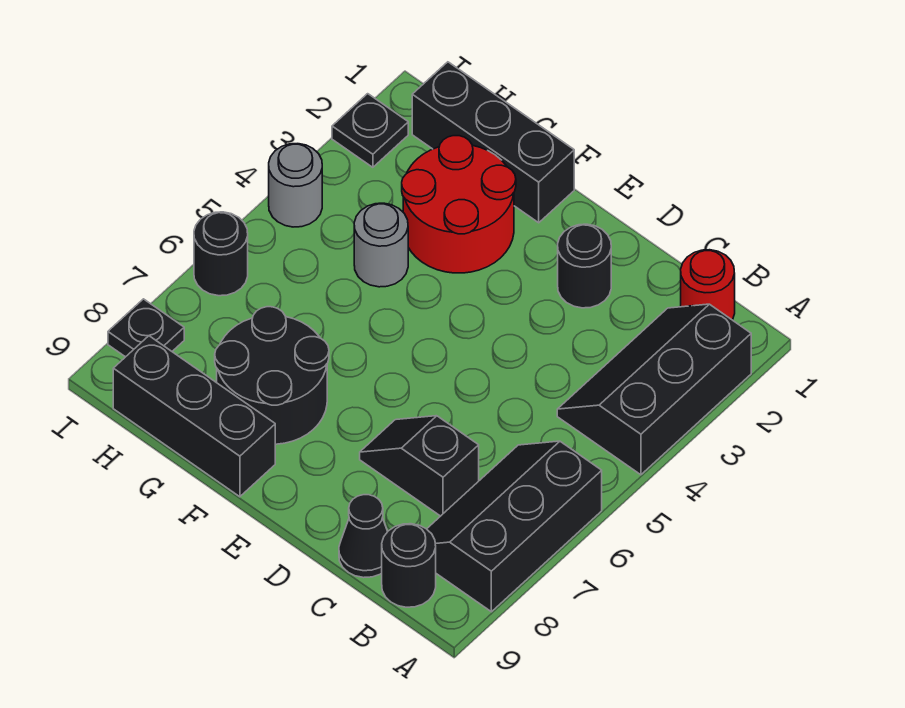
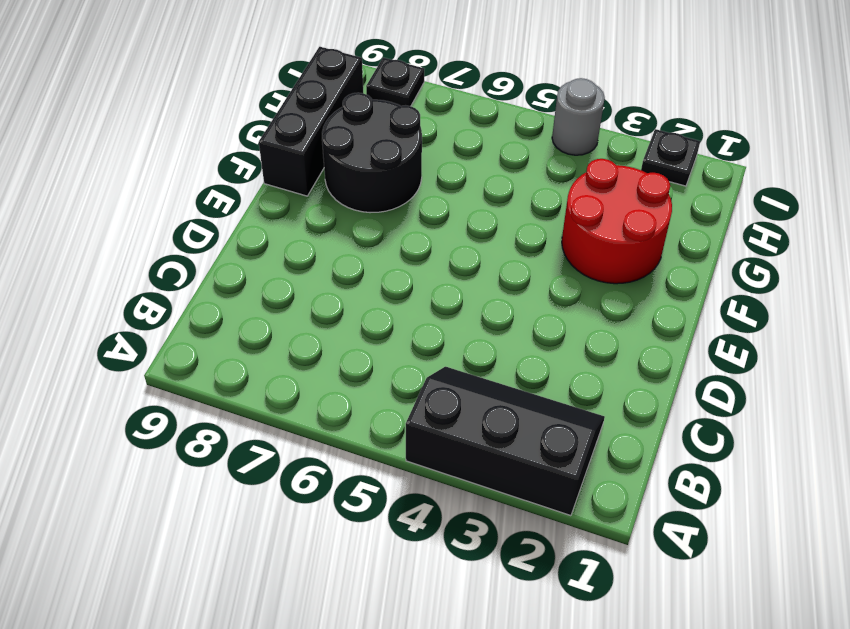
none -> black slope A6:B8 level 1 top A
none -> red round brick B1 level 1
none -> black round brick B9 level 1

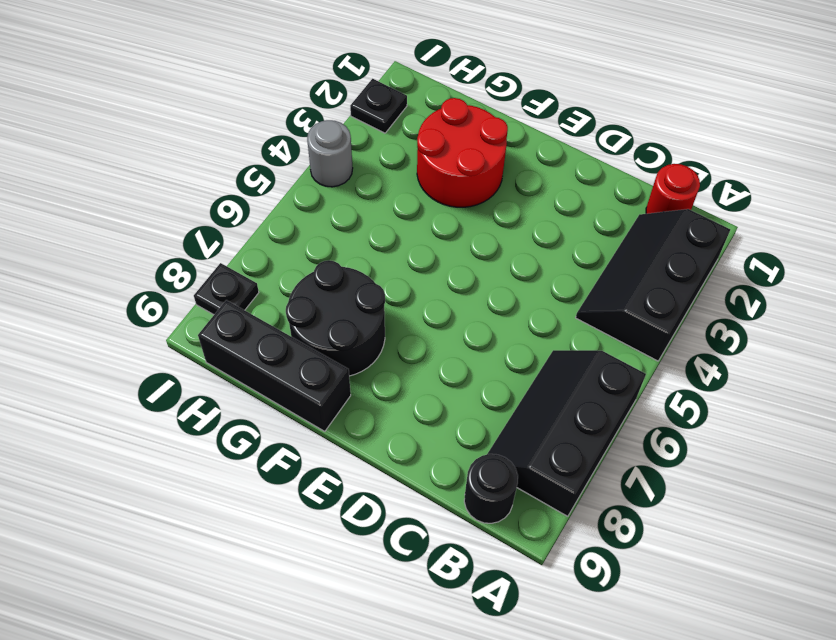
none -> black slope C7:D7 level 1 top C
none -> black cone C9 level 1
none -> black round brick D2 level 1

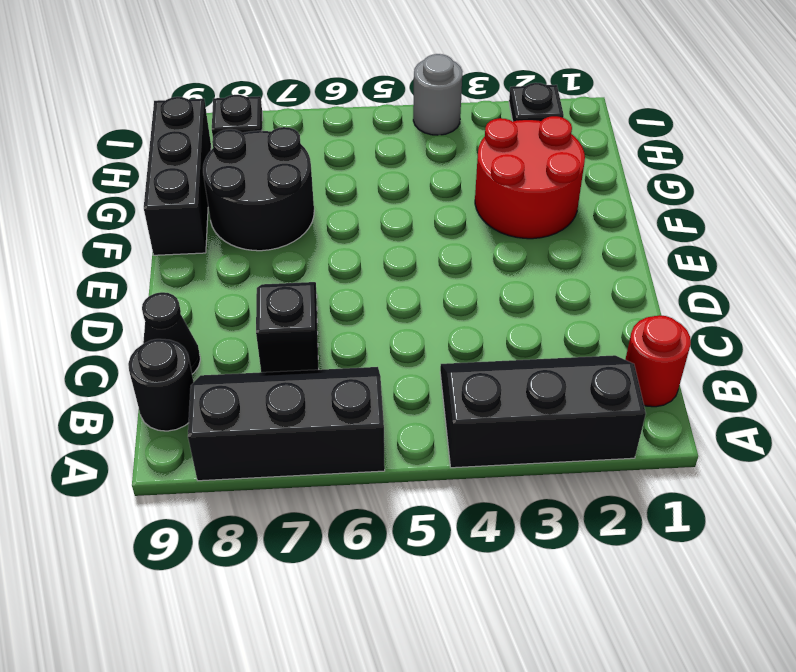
none -> black round brick D2 level 1
none -> black brick F1:H1 level 1
none -> grey round brick G4 level 1

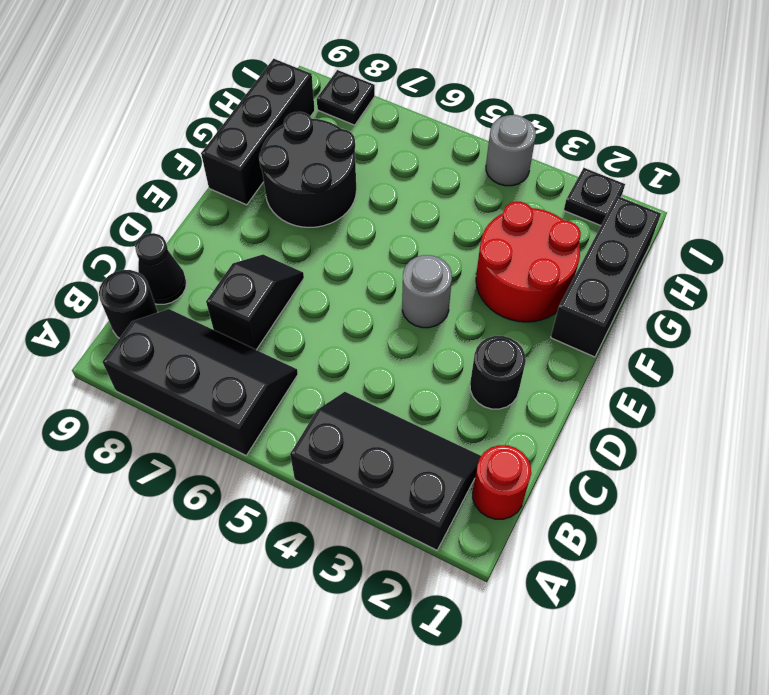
grey round brick E4 level 1 -> grey round brick G4 level 1
none -> black round brick I6 level 1

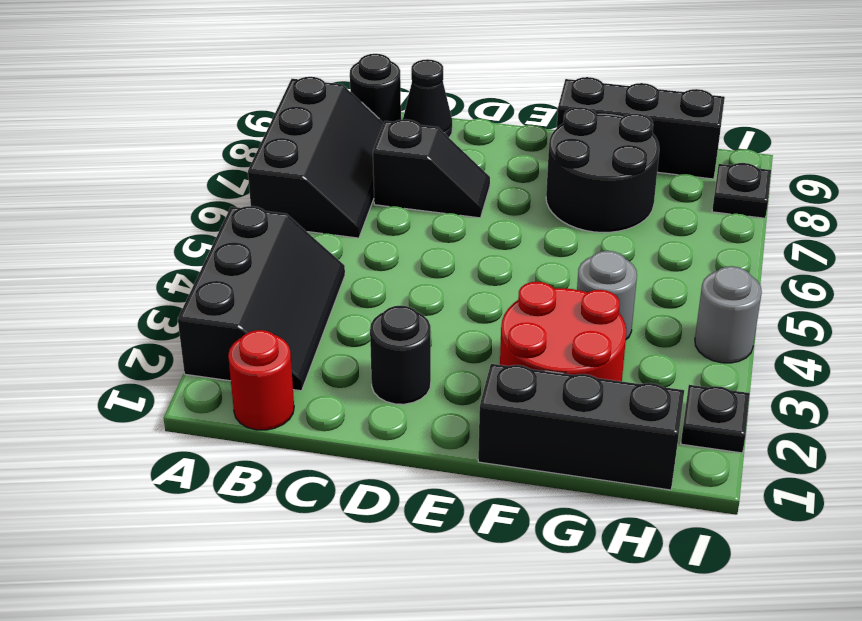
none -> black round brick I6 level 1

